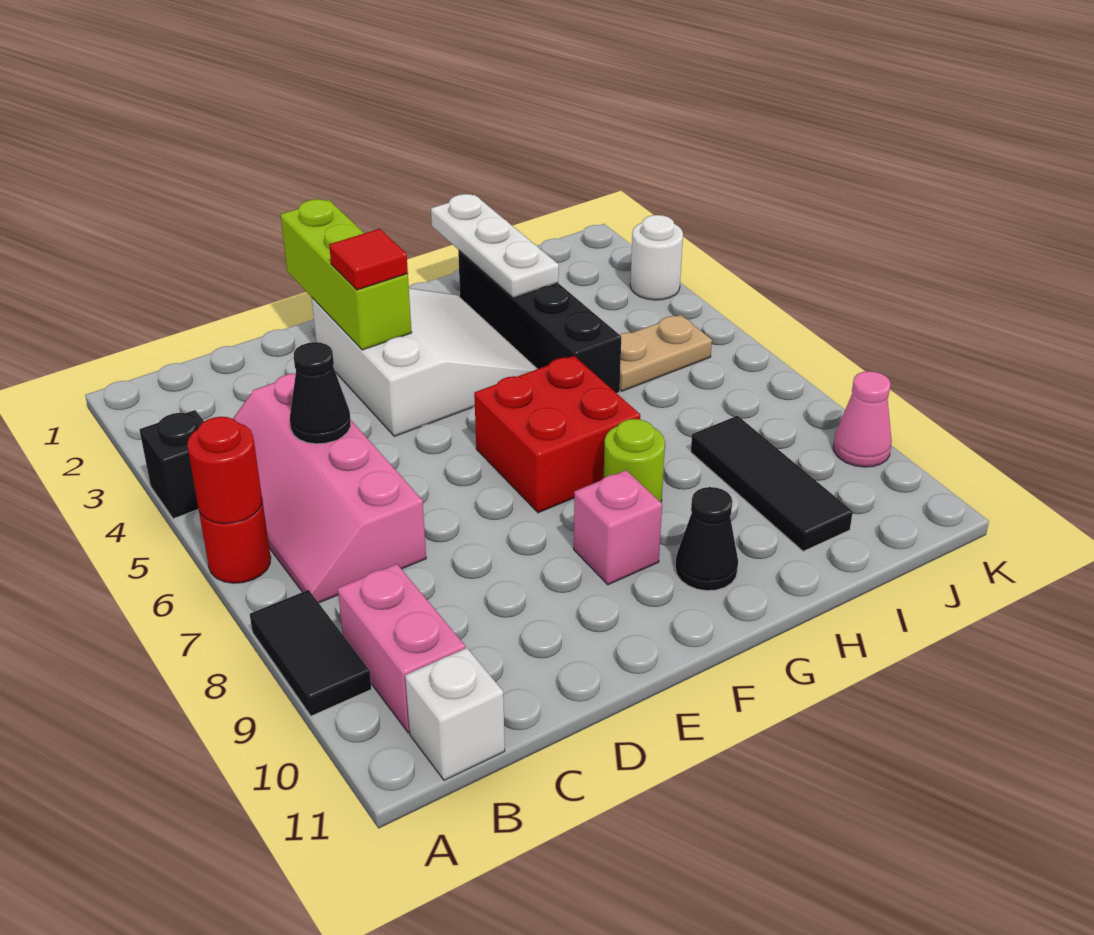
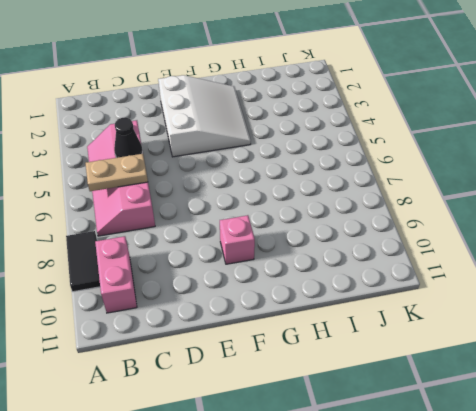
tan plate B6:C6 level 2 -> tan plate I5:J5 level 1
none -> black brick A4 level 1
none -> red round brick A6 level 1
none -> white brick B11 level 1

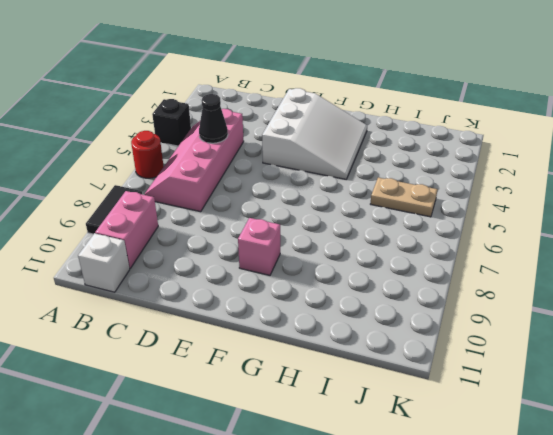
none -> red brick F6:G7 level 1
none -> lime round brick G8 level 1
none -> black cone G10 level 1

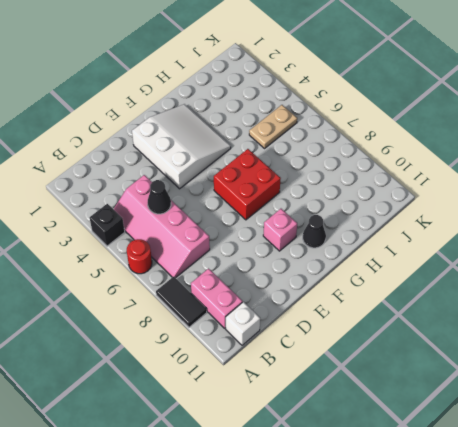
none -> lime round brick G8 level 1
none -> black brick H2:H5 level 1
none -> black tile I8:I10 level 1

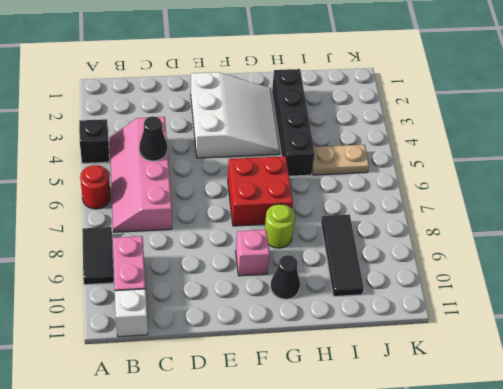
none -> white round brick K3 level 1
none -> pink cone K9 level 1
none -> red round brick A6 level 2

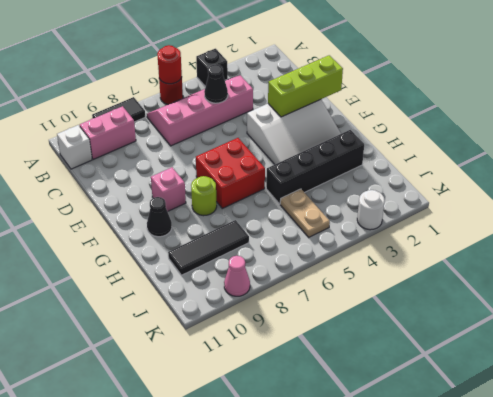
none -> white plate H1:H3 level 2
none -> red tile E3 level 3

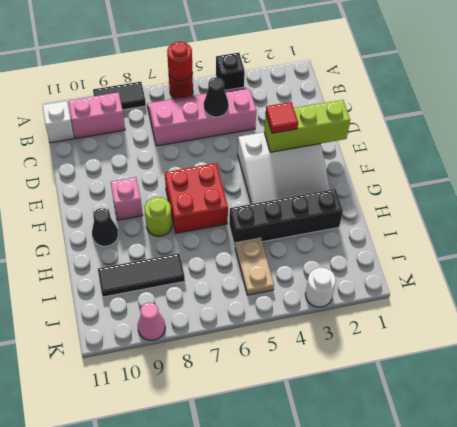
none -> white plate H1:H3 level 2

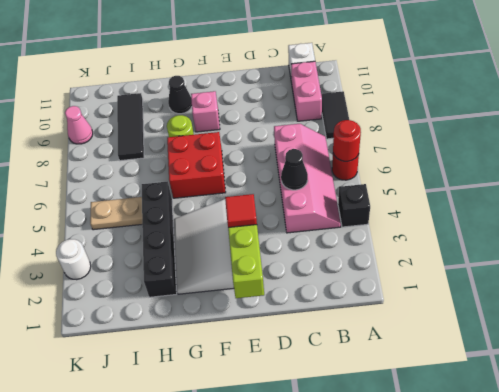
none -> white plate H1:H3 level 2

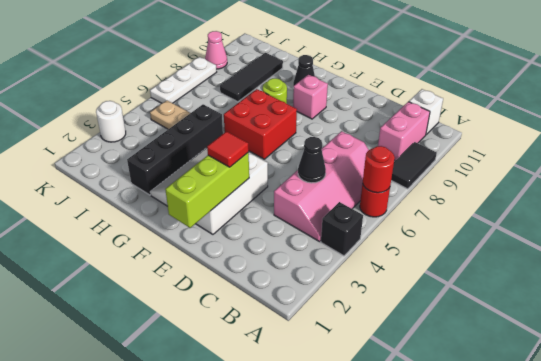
white plate K6:K8 level 1 -> white plate H1:H3 level 2

